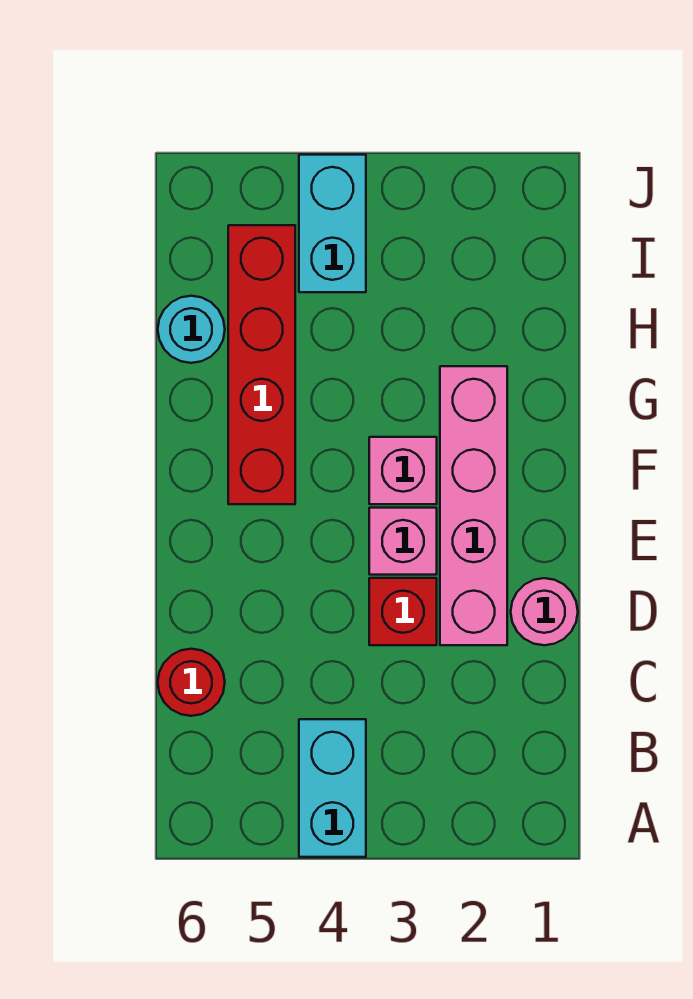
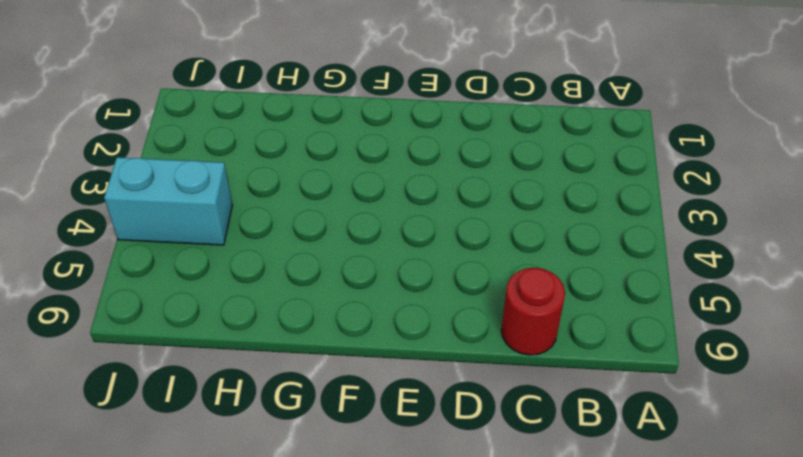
none -> cyan brick A4:B4 level 1
none -> pink round brick D1 level 1

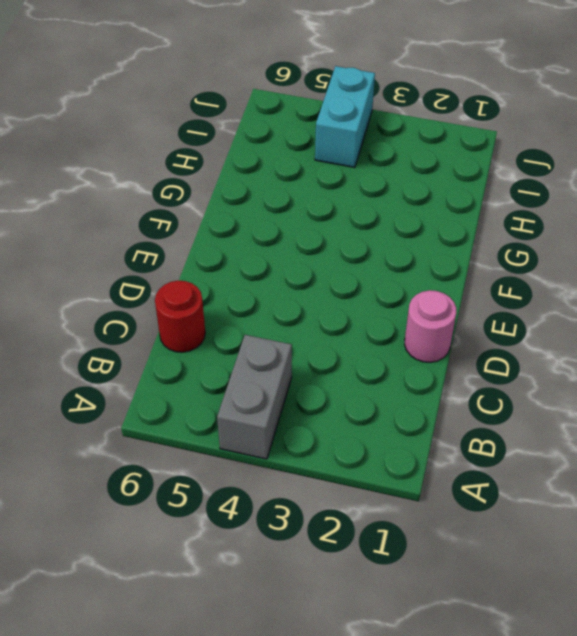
grey brick A4:B4 level 1 -> cyan brick A4:B4 level 1
none -> pink brick D2:G2 level 1
none -> red brick D3 level 1

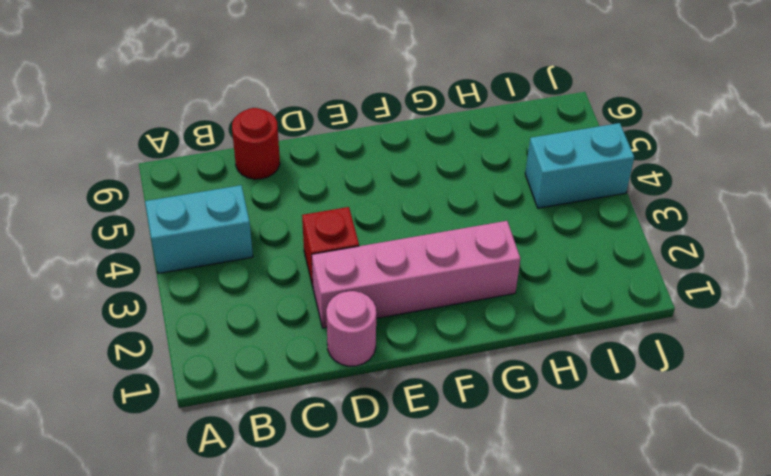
none -> pink brick E3 level 1
none -> pink brick F3 level 1

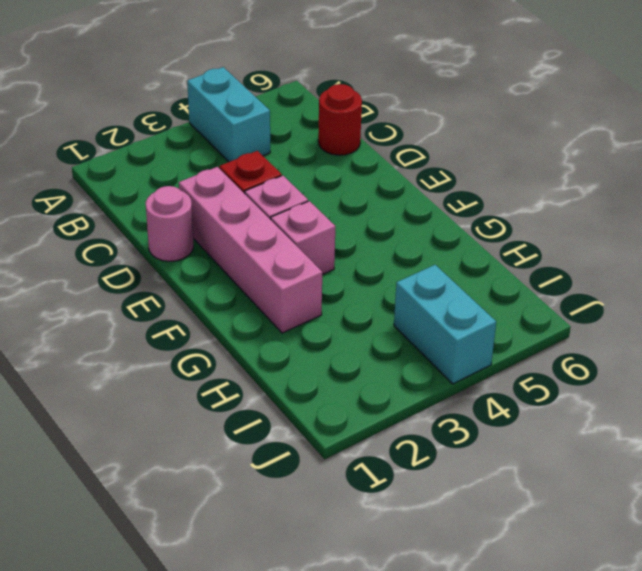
none -> red brick F5:I5 level 1
none -> cyan round brick H6 level 1

